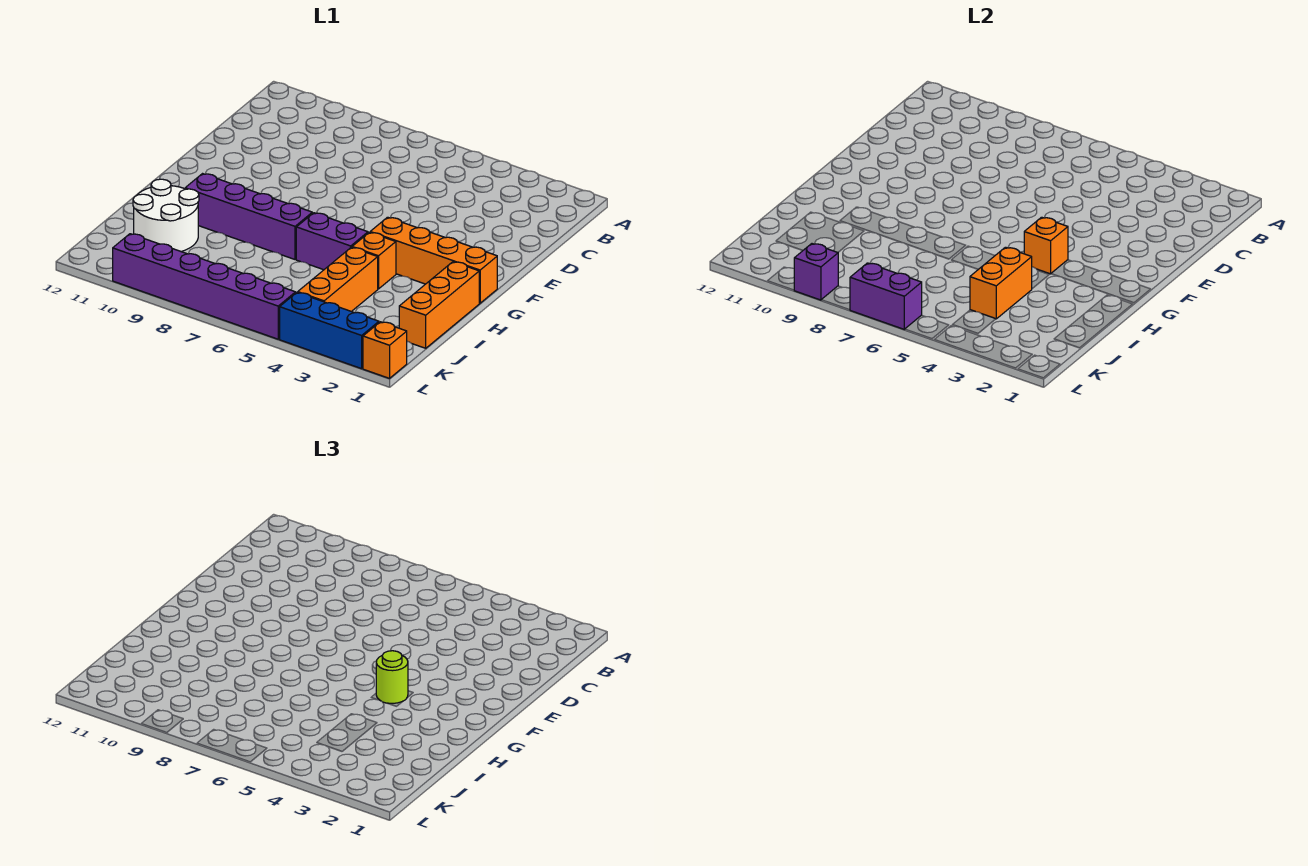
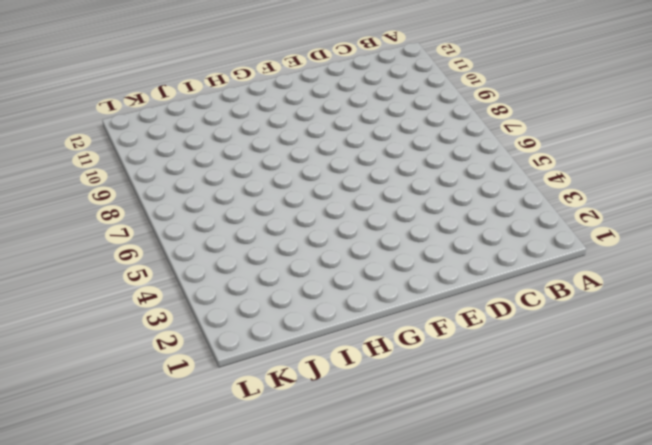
none -> orange brick G1:G4 level 1
none -> orange brick H1:J1 level 1
none -> orange brick H4 level 1

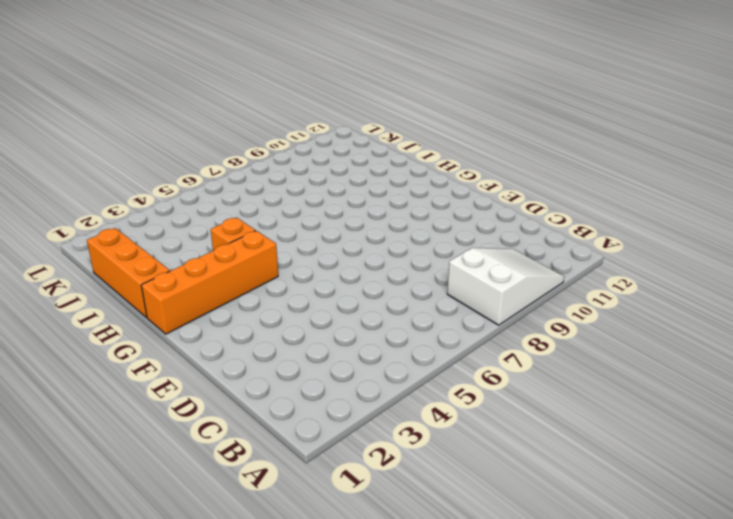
white slope A8:B10 level 1 top 8 -> none
none -> purple brick H5:H6 level 1
none -> purple brick H7:H10 level 1
none -> orange brick I4:K4 level 1

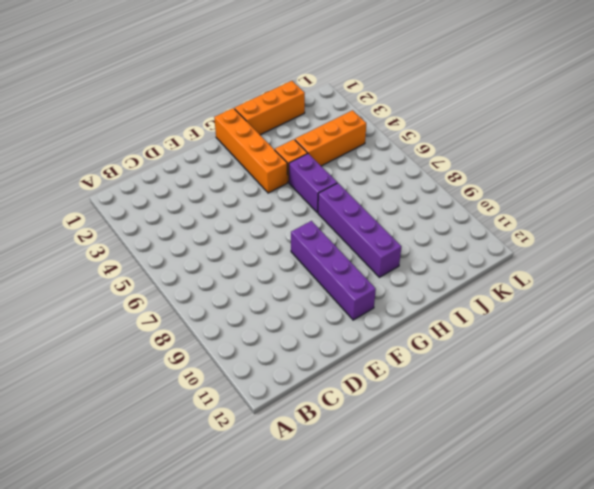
purple brick F8:F11 level 1 -> none
none -> white round brick I10:J11 level 1
none -> orange brick L1 level 1
none -> blue brick L2:L4 level 1

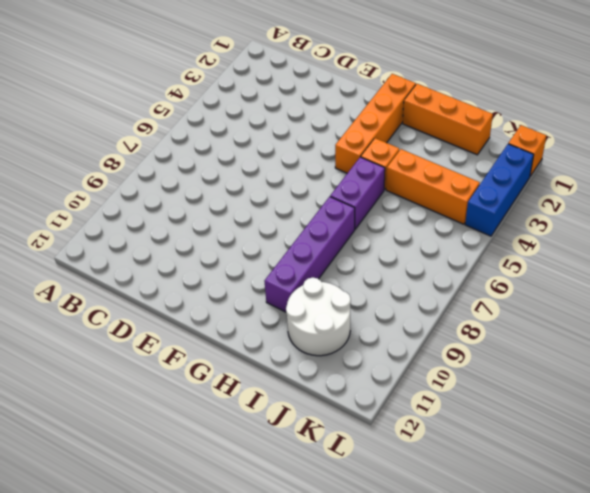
none -> purple brick L5:L10 level 1
none -> orange brick G4 level 2
none -> orange brick I4:J4 level 2

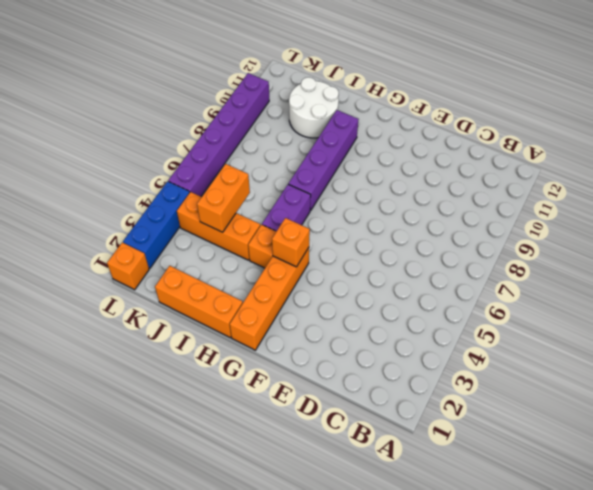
orange brick J4:J5 level 2 -> orange brick I4:J4 level 2
none -> purple brick L6:L7 level 2
none -> purple brick L9 level 2
none -> lime round brick G4 level 3

